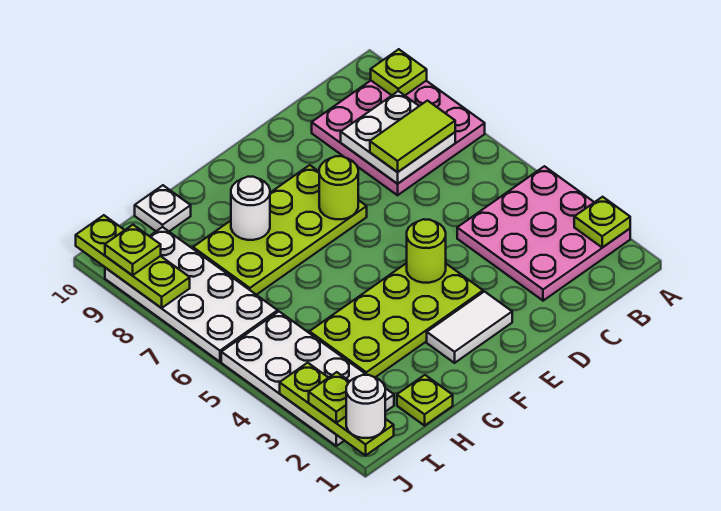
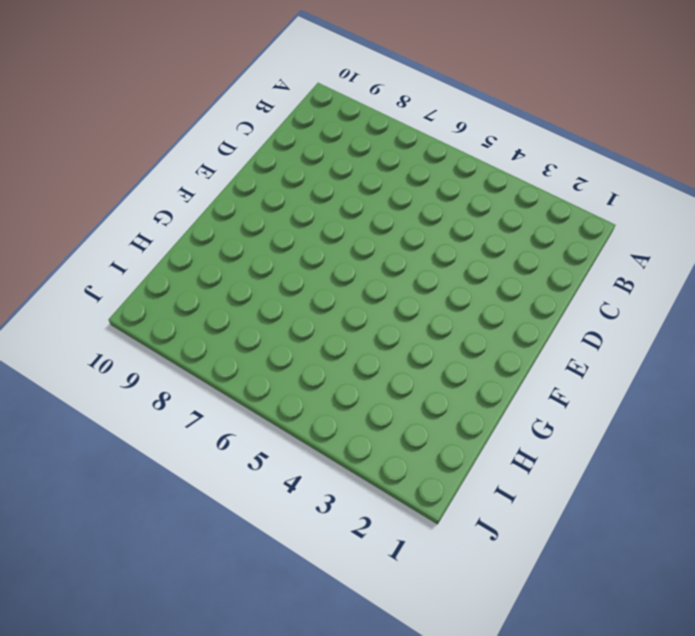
none -> pink plate A2:C4 level 1
none -> pink plate A7:C9 level 1
none -> white tile E2:F2 level 1

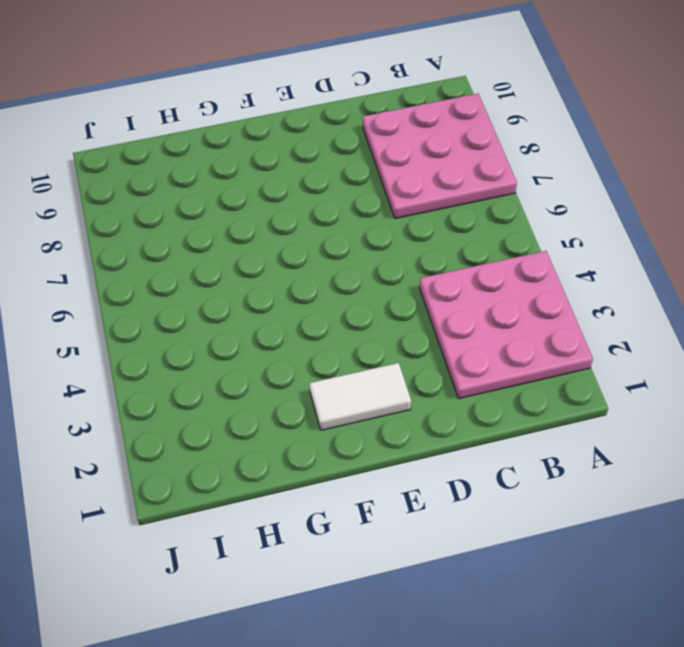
none -> lime plate E3:H4 level 1
none -> lime plate E7:H8 level 1
none -> lime plate H1 level 1

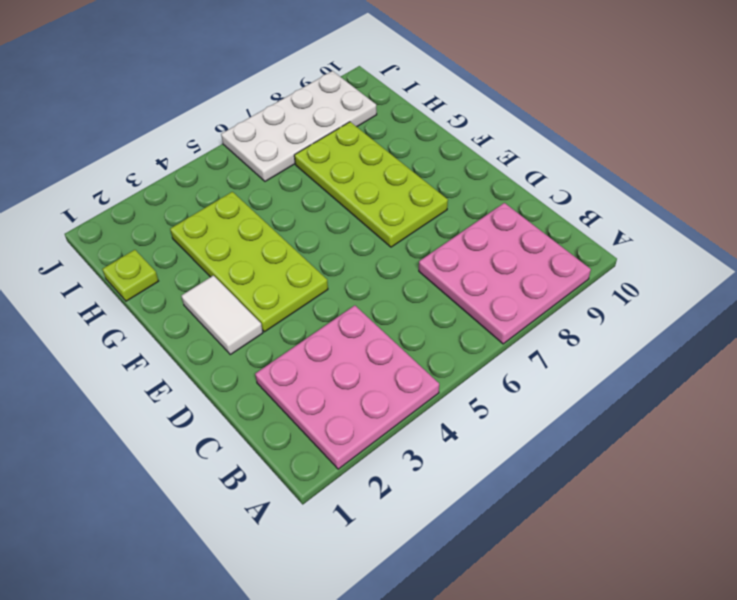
none -> white plate H10 level 1
none -> white plate I2:J5 level 1
none -> lime plate A2 level 2

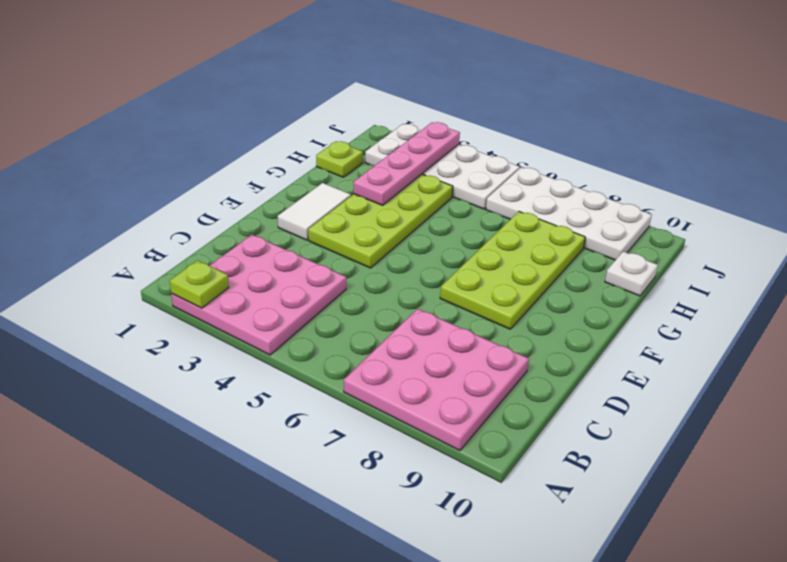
pink plate G3:J3 level 2 -> lime plate J1:J3 level 2
none -> lime plate A9 level 2
none -> white plate B7:C8 level 2
none -> lime round brick E4 level 2

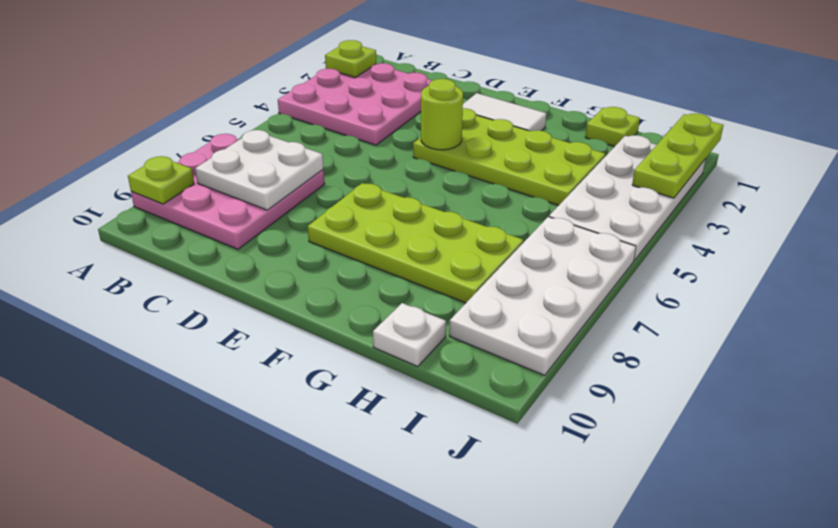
none -> lime round brick E7 level 2
none -> white round brick G8 level 2
none -> lime plate J8:J10 level 2

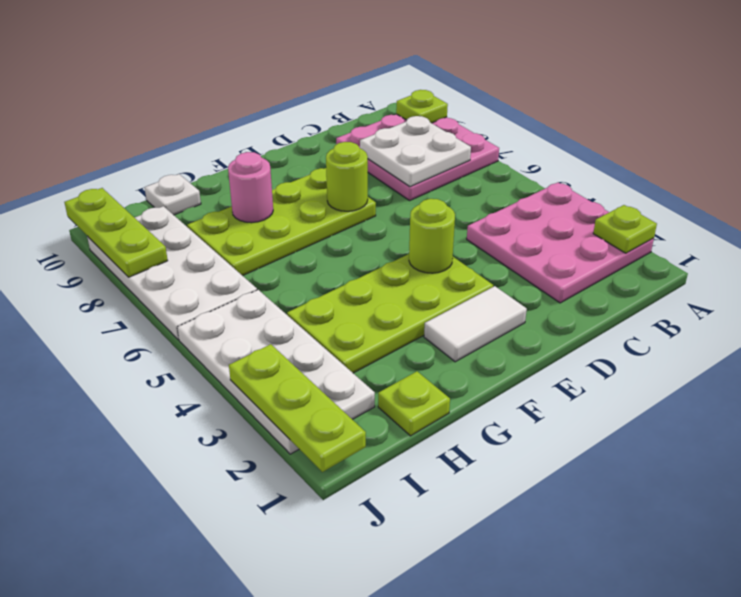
pink round brick G8 level 2 -> white round brick G8 level 2
none -> lime tile B7:C7 level 3
none -> white round brick J1 level 3
none -> lime plate J2 level 3

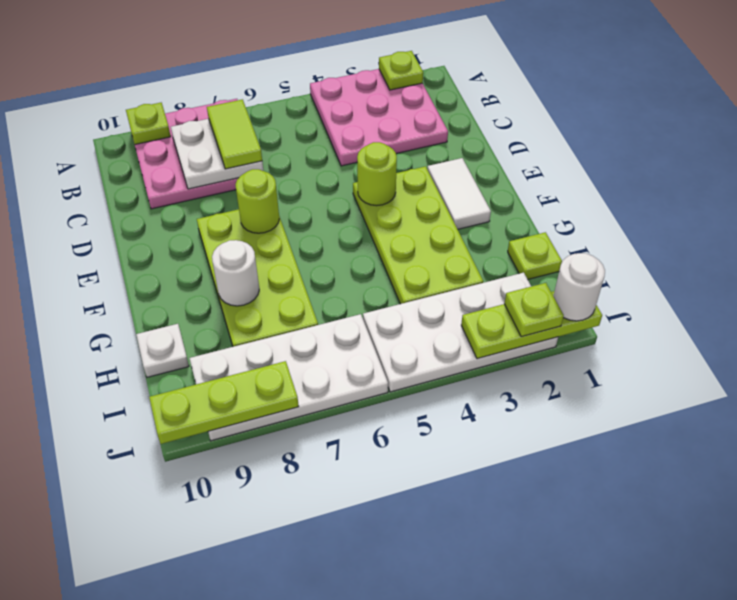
none -> lime plate J9 level 3

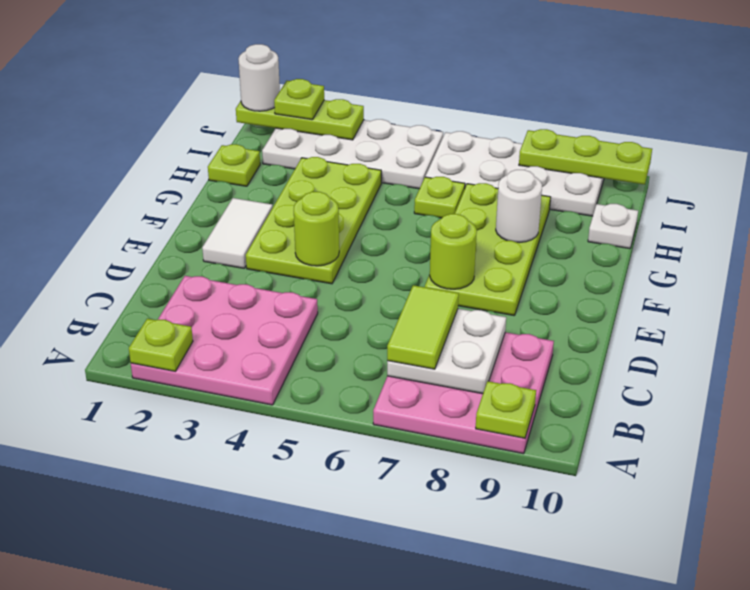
lime plate H6 level 1 -> lime plate J9 level 3

